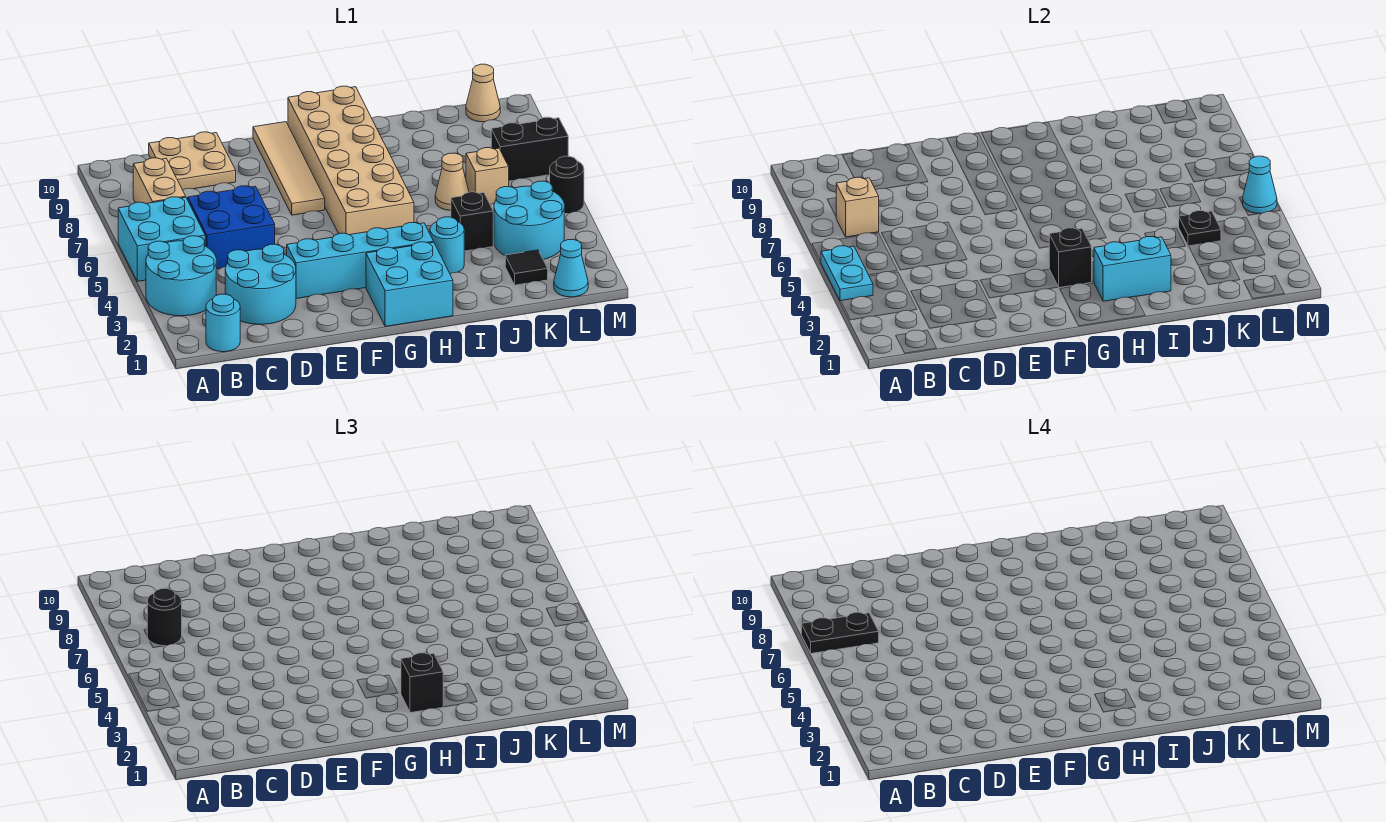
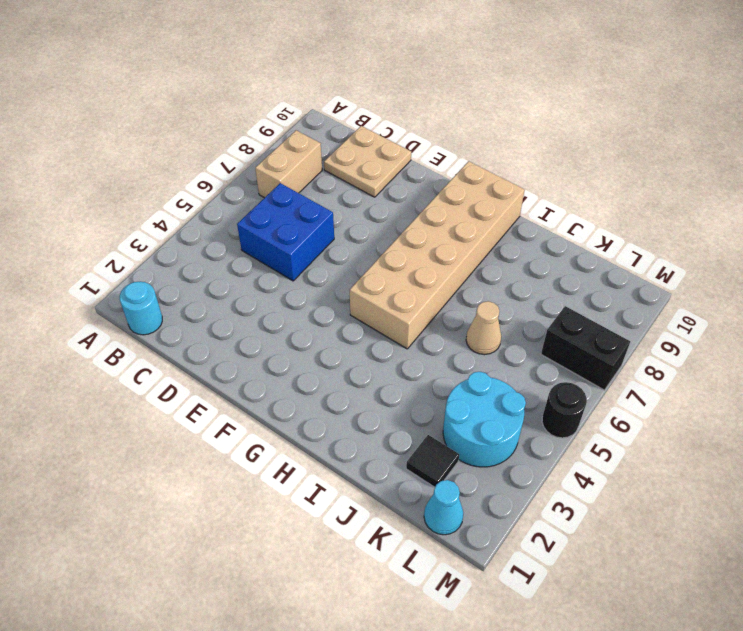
none -> cyan round brick A3:B4 level 1
none -> cyan brick A5:B6 level 1
none -> cyan round brick C2:D3 level 1
none -> cyan brick E3:H3 level 1

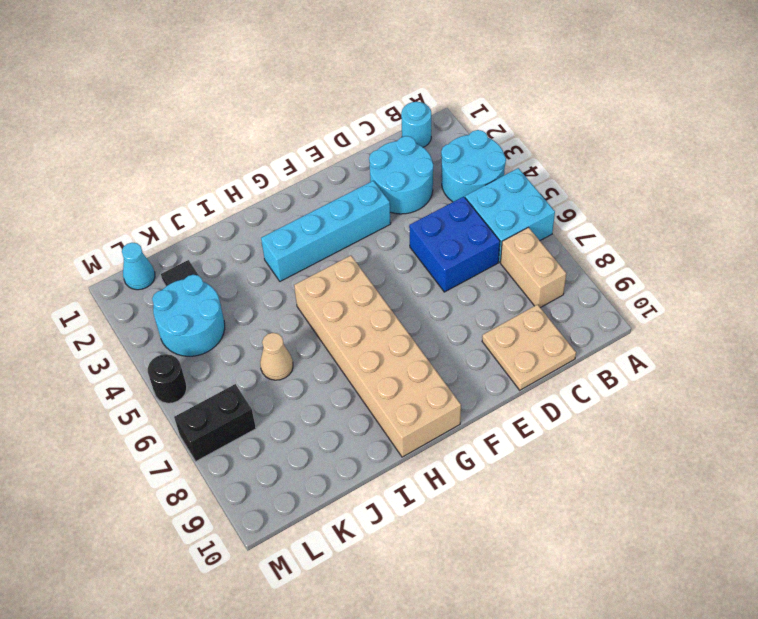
none -> tan tile F7:F10 level 1
none -> cyan brick G1:H2 level 1
none -> cyan round brick I3 level 1
none -> black brick J4 level 1

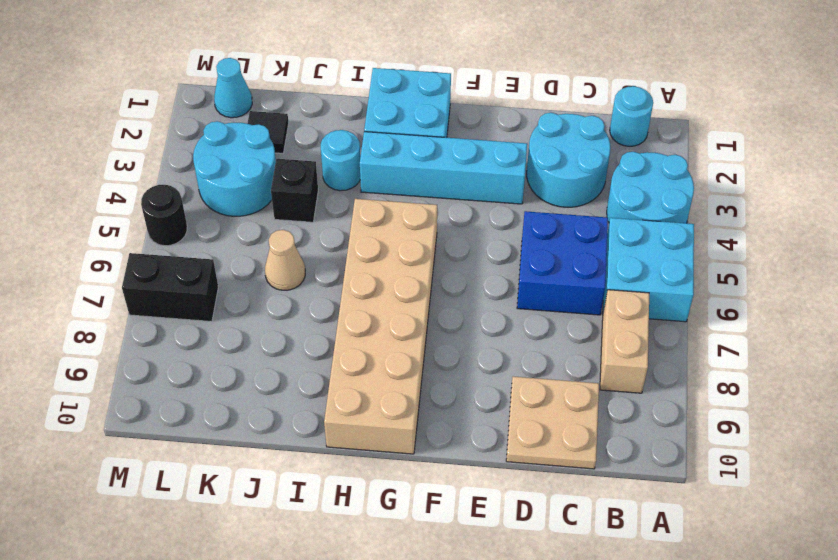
none -> tan tile F7:F10 level 1
none -> tan brick K6 level 1
none -> tan cone L10 level 1
none -> cyan plate A4:A5 level 2

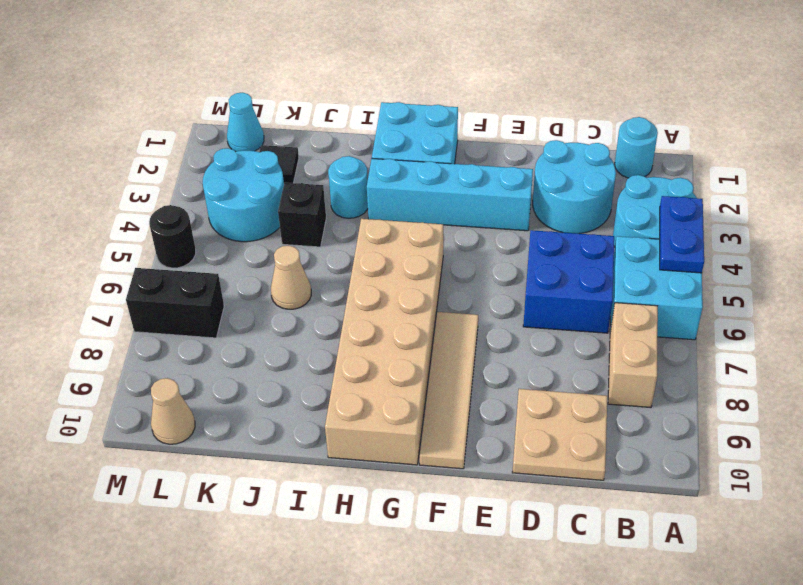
blue plate A4:A5 level 2 -> cyan plate A4:A5 level 2
none -> tan brick K6 level 1
none -> tan brick B7 level 2
none -> black brick G3 level 2
none -> cyan brick H2:I2 level 2

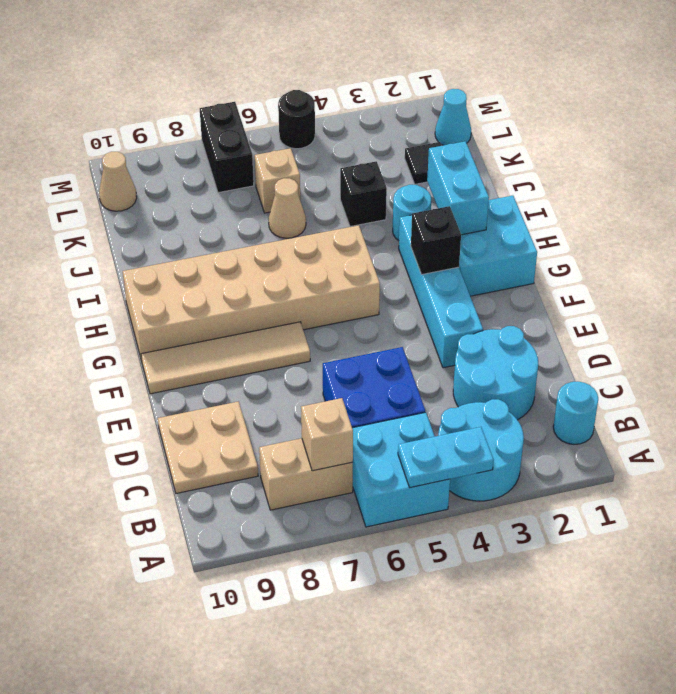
none -> cyan round brick K3:L4 level 1
none -> black plate K4 level 2
none -> cyan cone M5 level 2
none -> black round brick B7 level 3

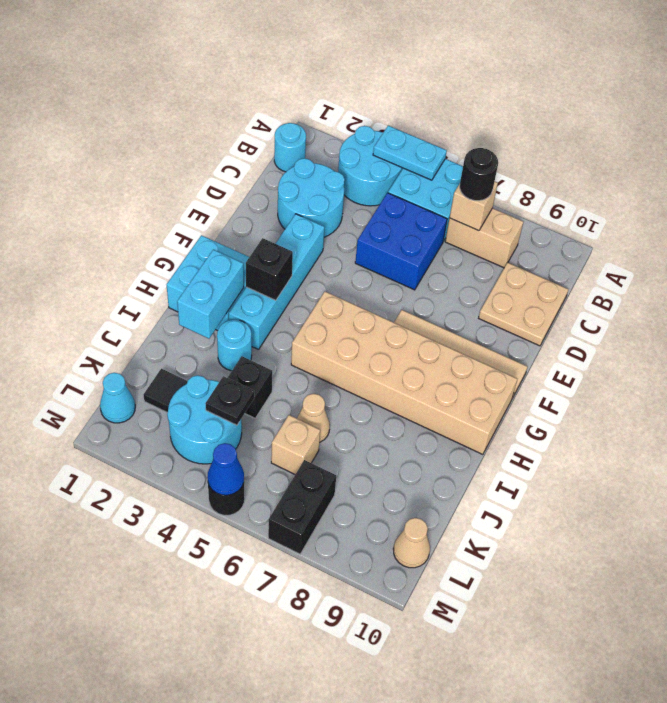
blue cone M5 level 2 -> cyan cone M5 level 2
none -> black brick H2 level 3
none -> black plate A7:B7 level 4

